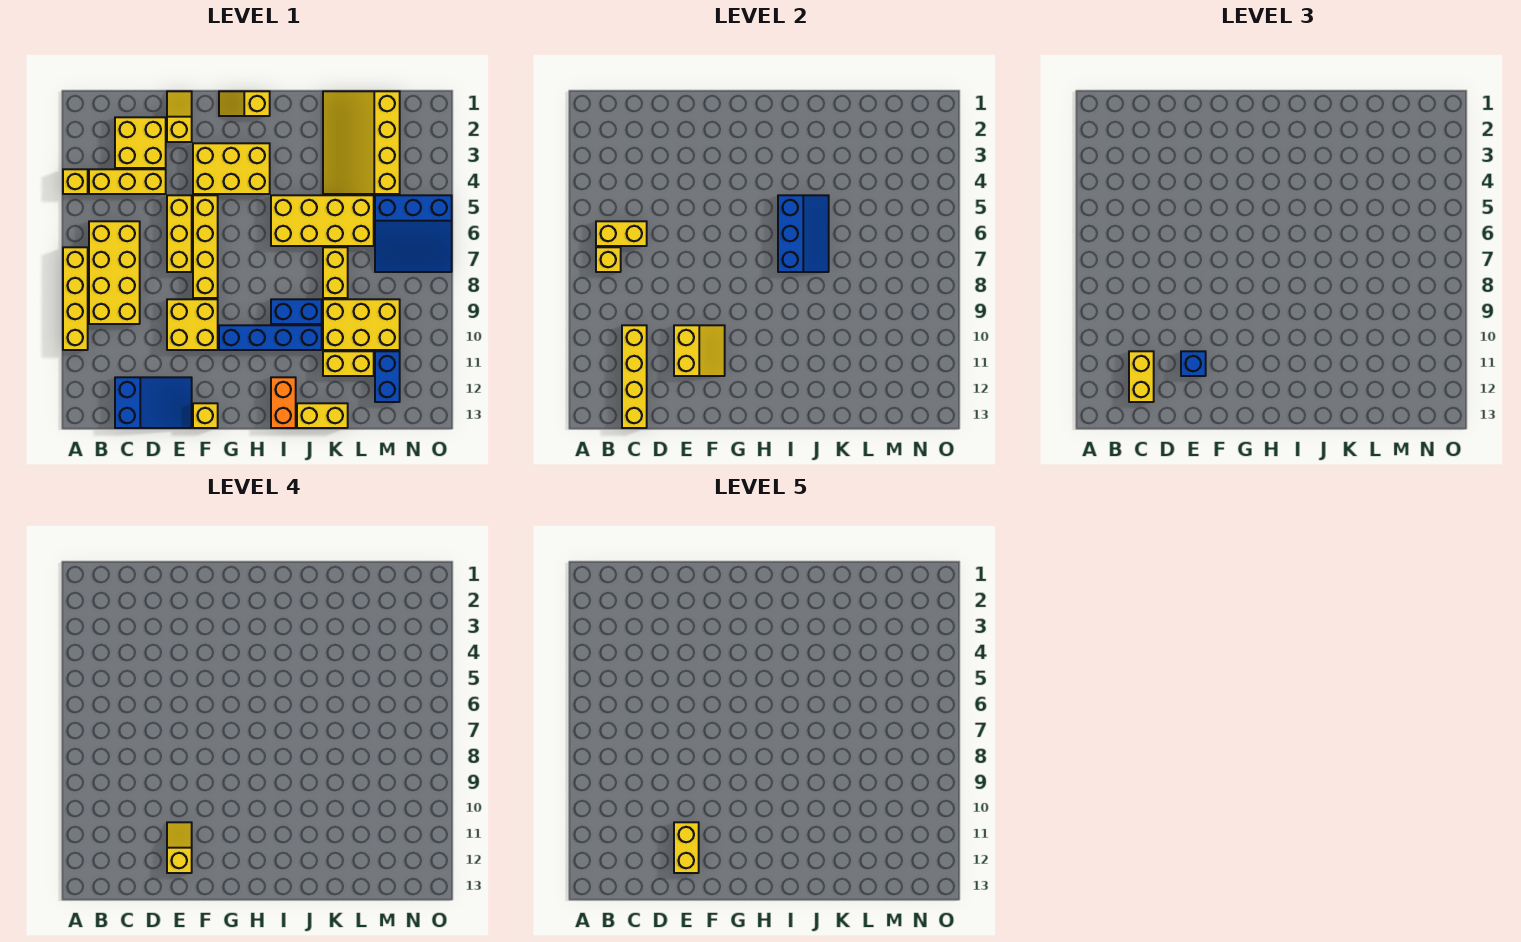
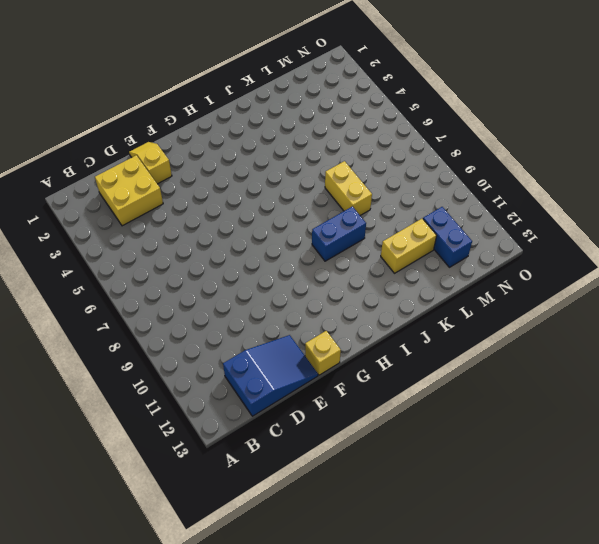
none -> yellow brick A4 level 1
none -> yellow brick A7:A10 level 1
none -> yellow brick B4:D4 level 1
none -> yellow brick B6:C9 level 1

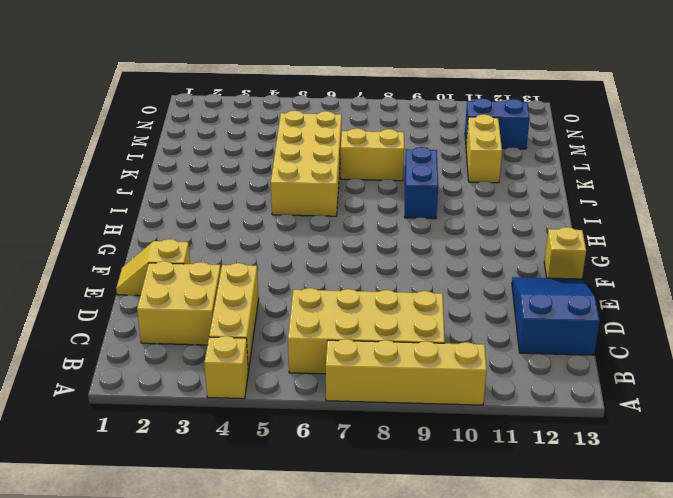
none -> yellow brick E5:E7 level 1
none -> yellow brick E9:F10 level 1
none -> yellow brick F3:H4 level 1
none -> yellow brick F5:F8 level 1

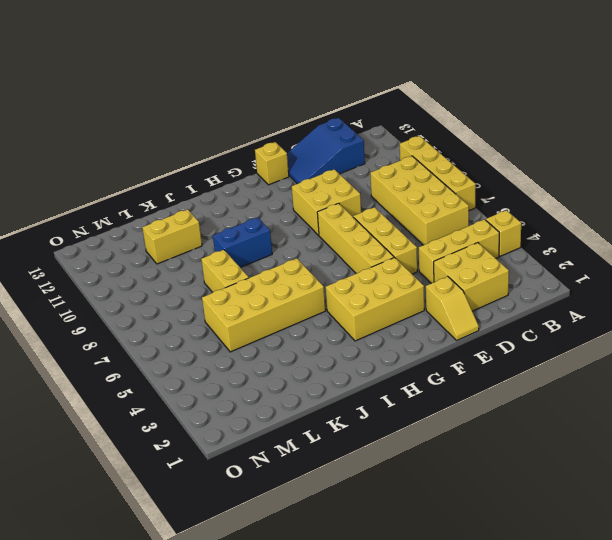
none -> yellow slope G1:H1 level 1 top H
none -> blue brick G10:J10 level 1
none -> orange brick I12:I13 level 1
none -> yellow brick J13:K13 level 1

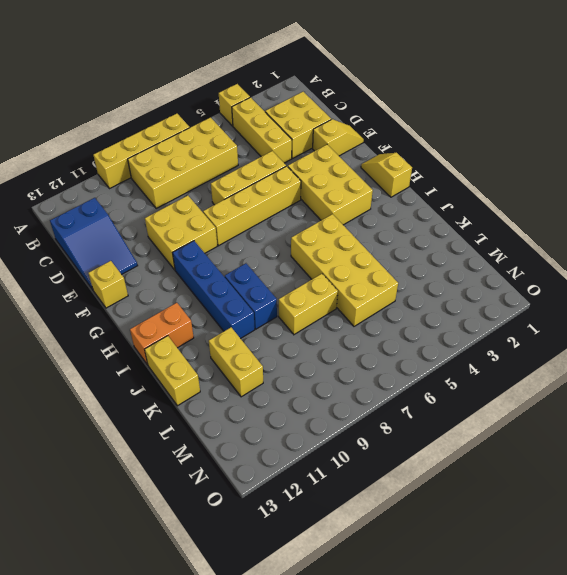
none -> yellow slope K1:M4 level 1 top M
none -> yellow brick K9:M10 level 1
none -> blue slope M5:O7 level 1 top 5
none -> blue brick M11:M12 level 1

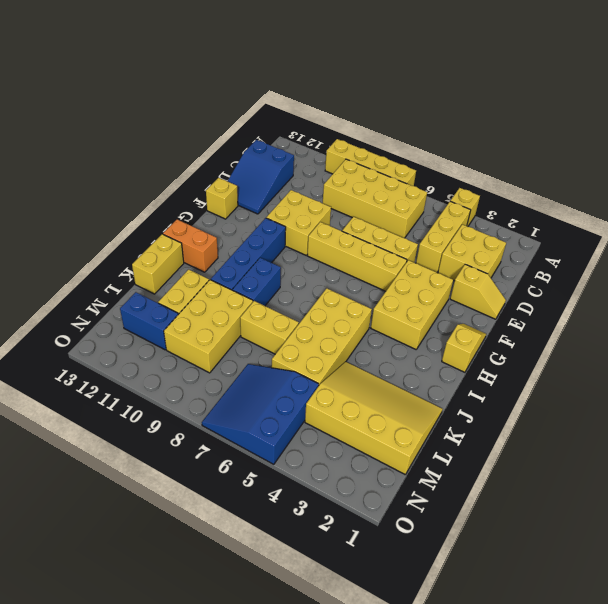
none -> yellow brick B6:C6 level 2
none -> yellow brick B7 level 2
none -> yellow brick C10:C13 level 2
none -> yellow slope E10:F11 level 2 top E

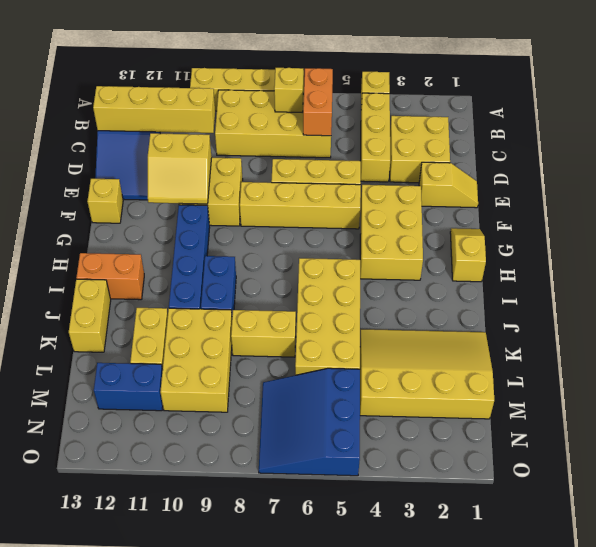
orange brick B6:C6 level 2 -> yellow brick B6:C6 level 2
none -> blue slope I5:J7 level 2 top I
none -> yellow brick C11:C12 level 3
none -> blue brick E11 level 3
none -> yellow slope E11:E12 level 4 top 12

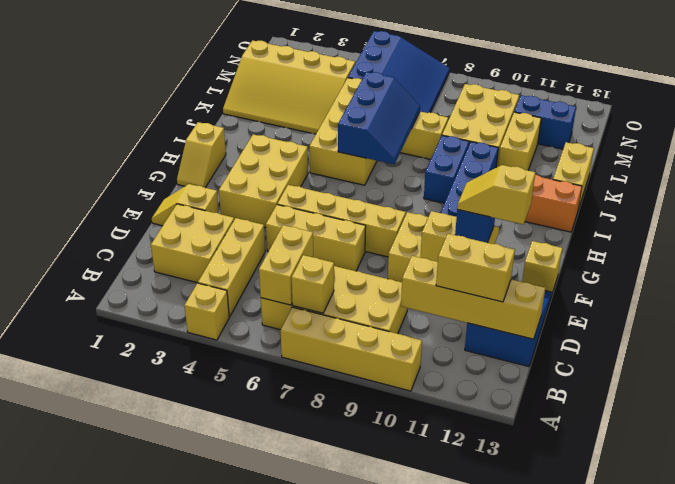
blue slope I6:K7 level 2 top 6 -> blue slope I5:J7 level 2 top I
none -> yellow brick E11:E12 level 5

